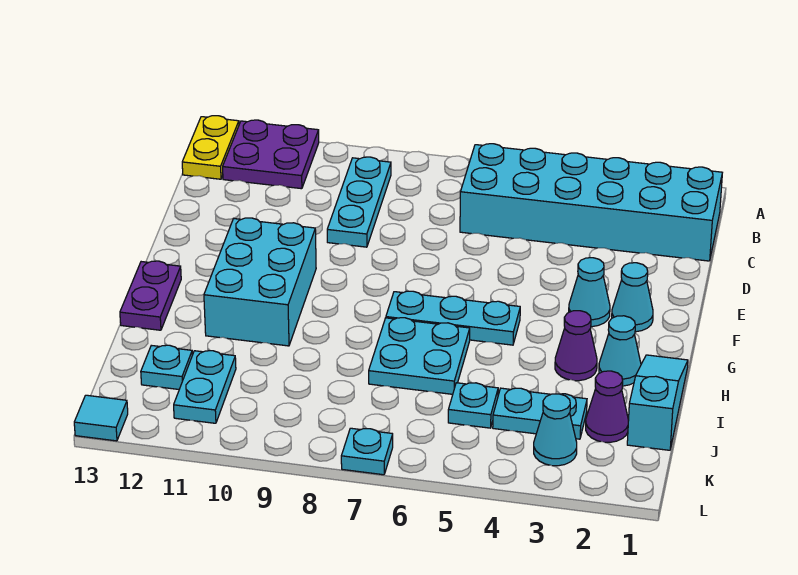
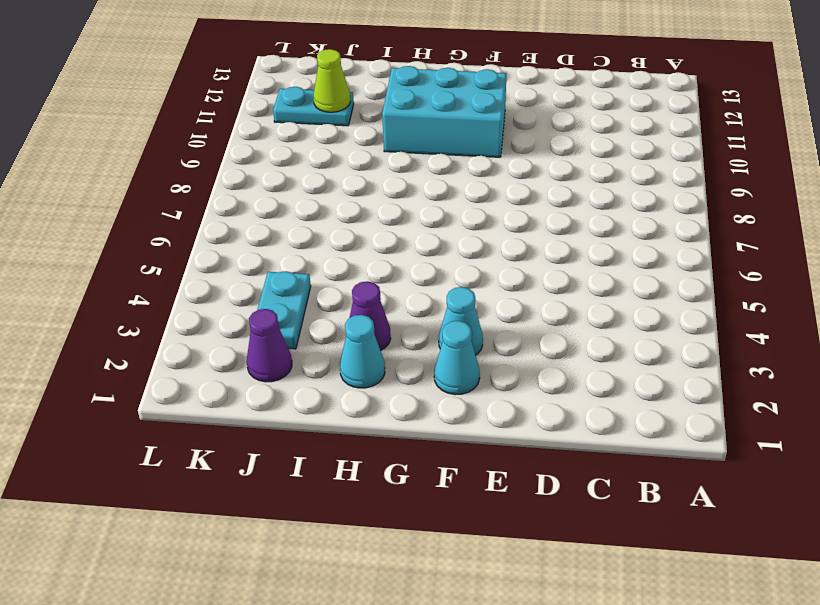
lime cone J11 level 2 -> none
none -> purple plate A11:B12 level 1
none -> yellow plate A13:B13 level 1
none -> cyan brick B1:C6 level 1

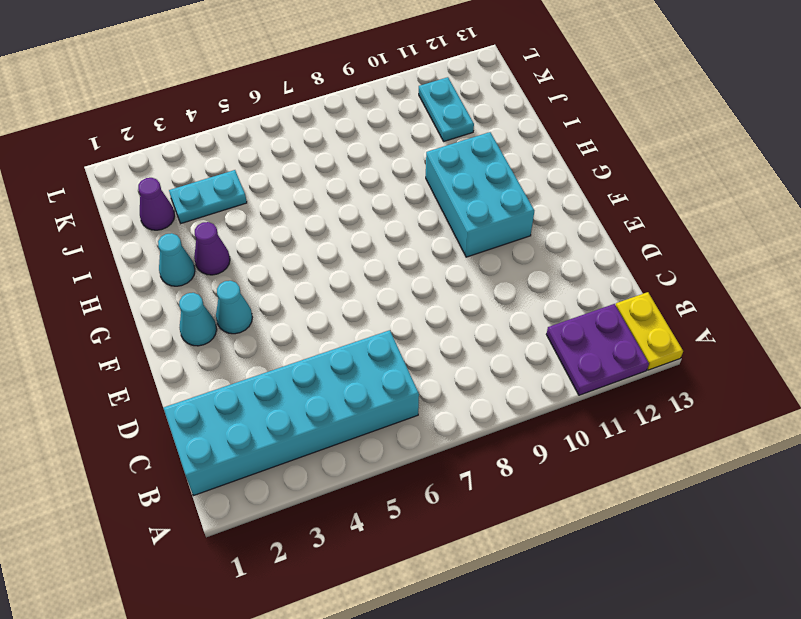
none -> cyan plate B9:D9 level 1
none -> cyan plate G5:G7 level 1
none -> purple plate G13:H13 level 1

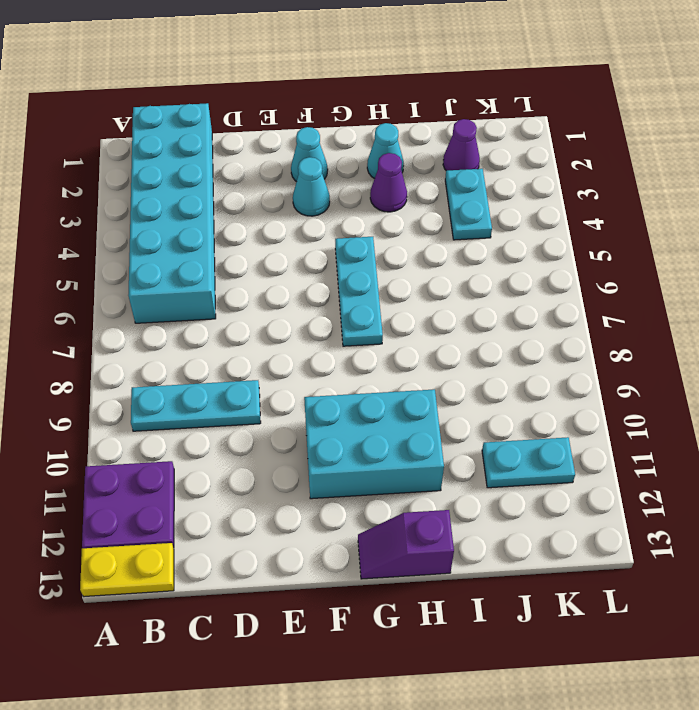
purple slope G13:H13 level 1 top H -> purple plate G13:H13 level 1
none -> cyan slope H1:J1 level 1 top J
none -> cyan plate H6:I7 level 1
none -> cyan plate J5 level 1

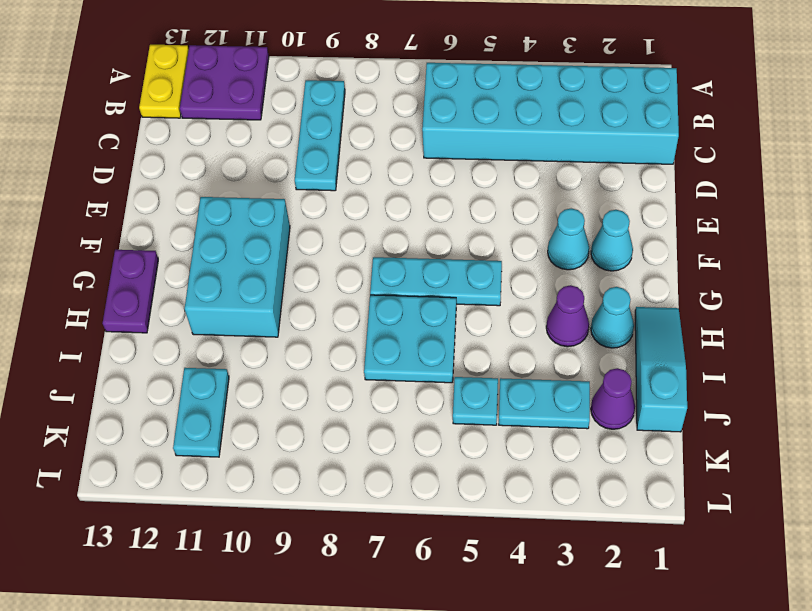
none -> cyan plate J12 level 1
none -> cyan cone K3 level 1
none -> cyan plate L7 level 1

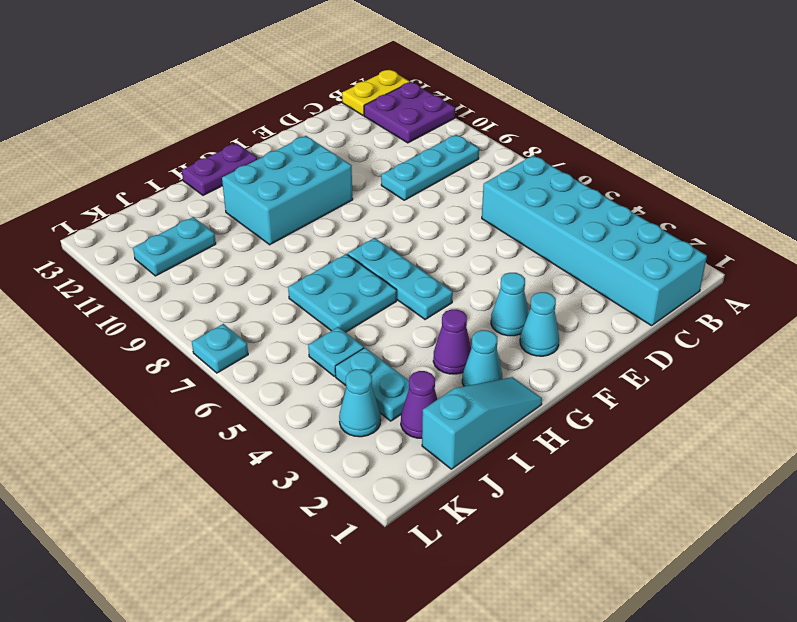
none -> cyan plate J12 level 1
none -> cyan tile L13 level 1

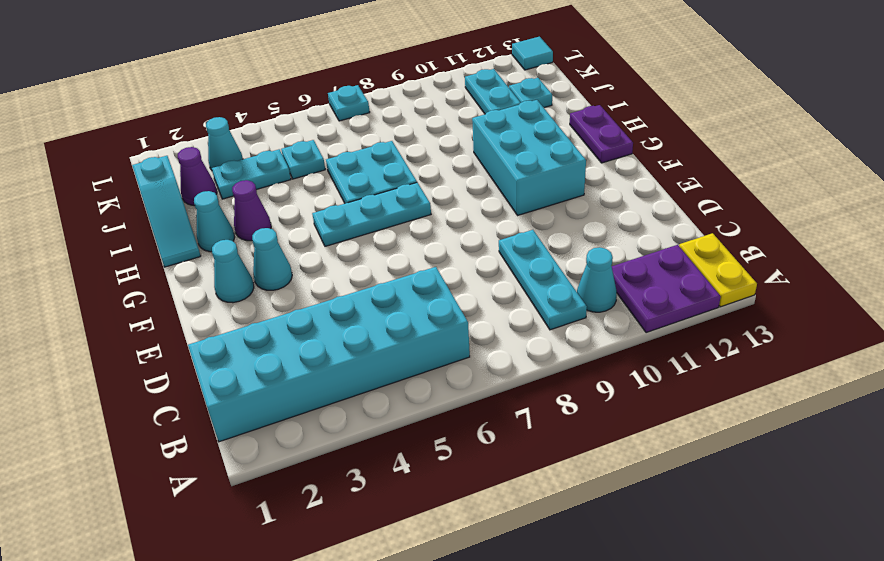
cyan cone B10 level 1 -> none

